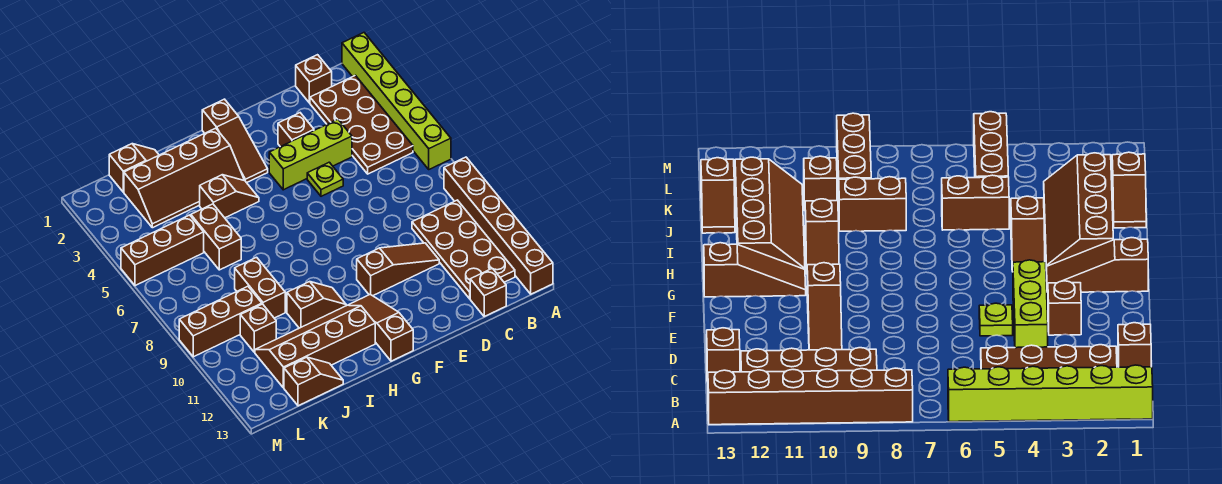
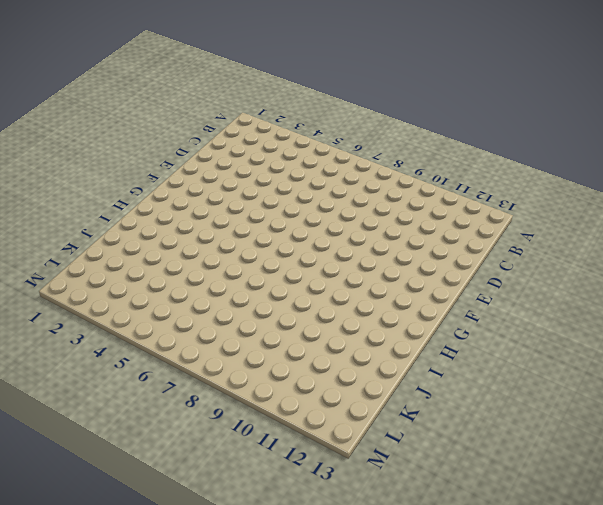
none -> lime brick A1:A6 level 1
none -> brown brick A8:A13 level 1
none -> brown plate B2:C5 level 1

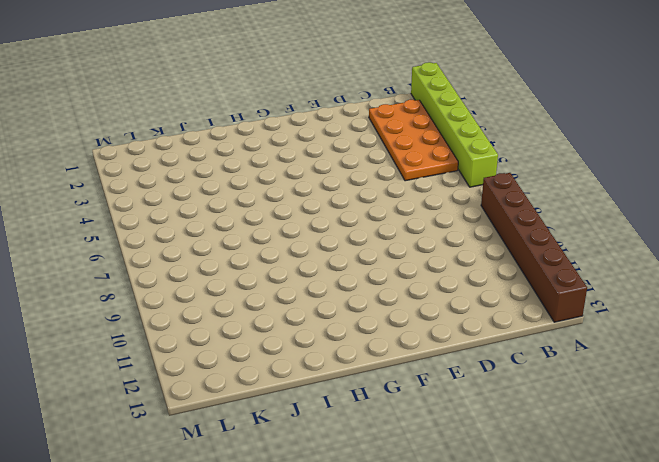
orange plate B2:C5 level 1 -> brown plate B2:C5 level 1
none -> brown plate B9:C12 level 1
none -> brown brick C1 level 1
none -> brown brick C13 level 1

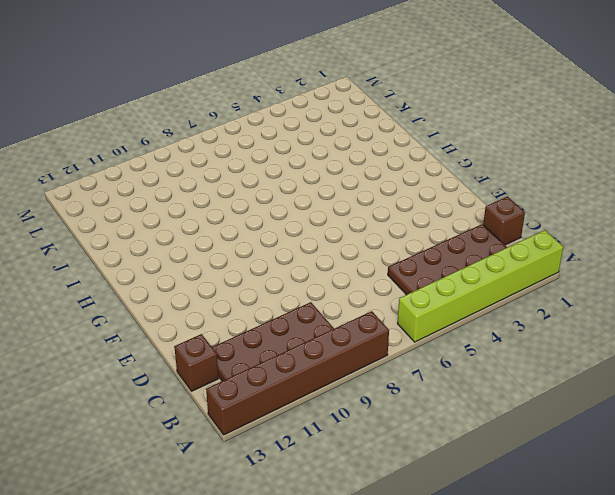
none -> lime brick D4:F4 level 1
none -> brown slope D10:F10 level 1 top F
none -> brown brick E3 level 1

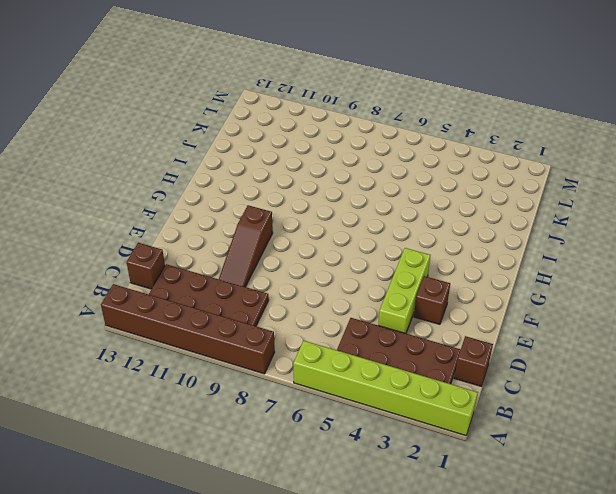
none -> lime plate E5 level 1
none -> brown slope G1:G3 level 1 top 1
none -> brown slope G11:G13 level 1 top 13

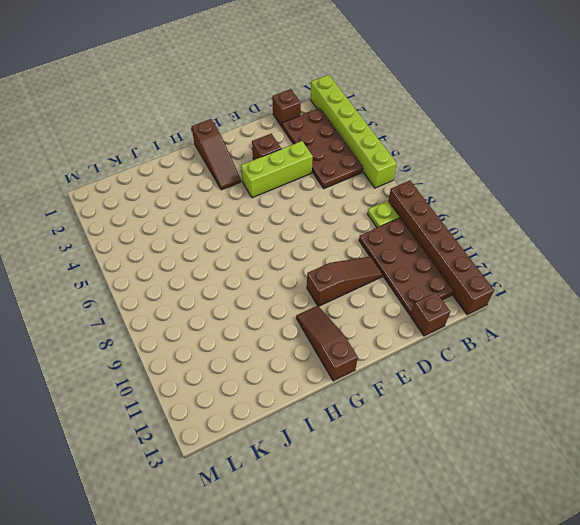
lime plate B8 level 1 -> lime plate E5 level 1
none -> brown slope H2:K3 level 1 top 2
none -> brown slope H4:I4 level 1 top I
none -> brown slope H10:I10 level 1 top I

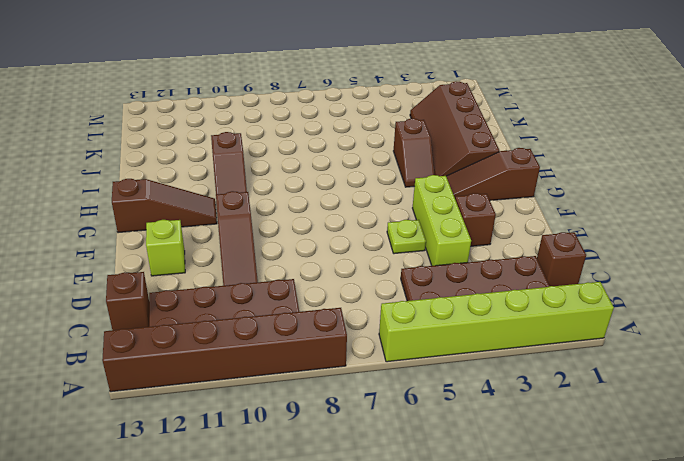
lime brick E12 level 1 -> none
none -> brown slope H11:K12 level 1 top 12
none -> brown slope J1:K1 level 1 top K
none -> brown brick J5:J6 level 1

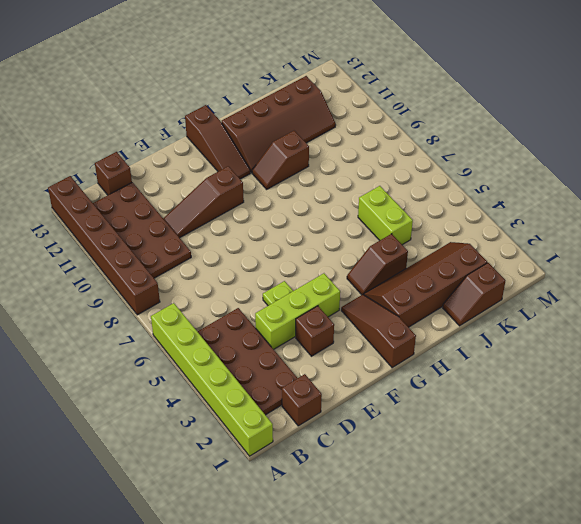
lime brick J5:J6 level 1 -> brown brick J5:J6 level 1
none -> brown brick J8:J9 level 1
none -> brown slope J13:K13 level 1 top K
none -> brown brick K5:M5 level 1

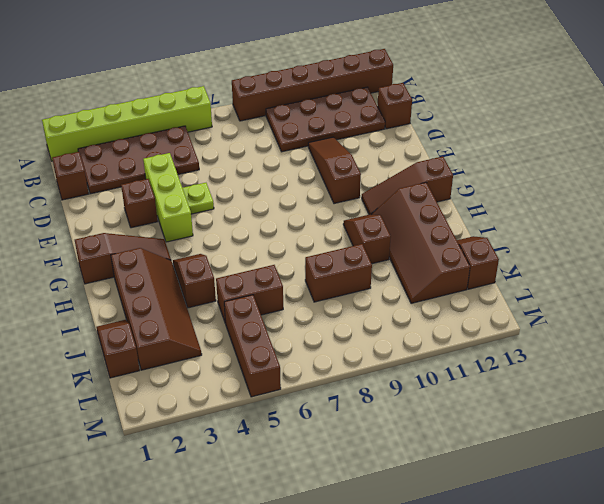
none -> brown brick K9:M9 level 1
none -> brown brick K10 level 1

